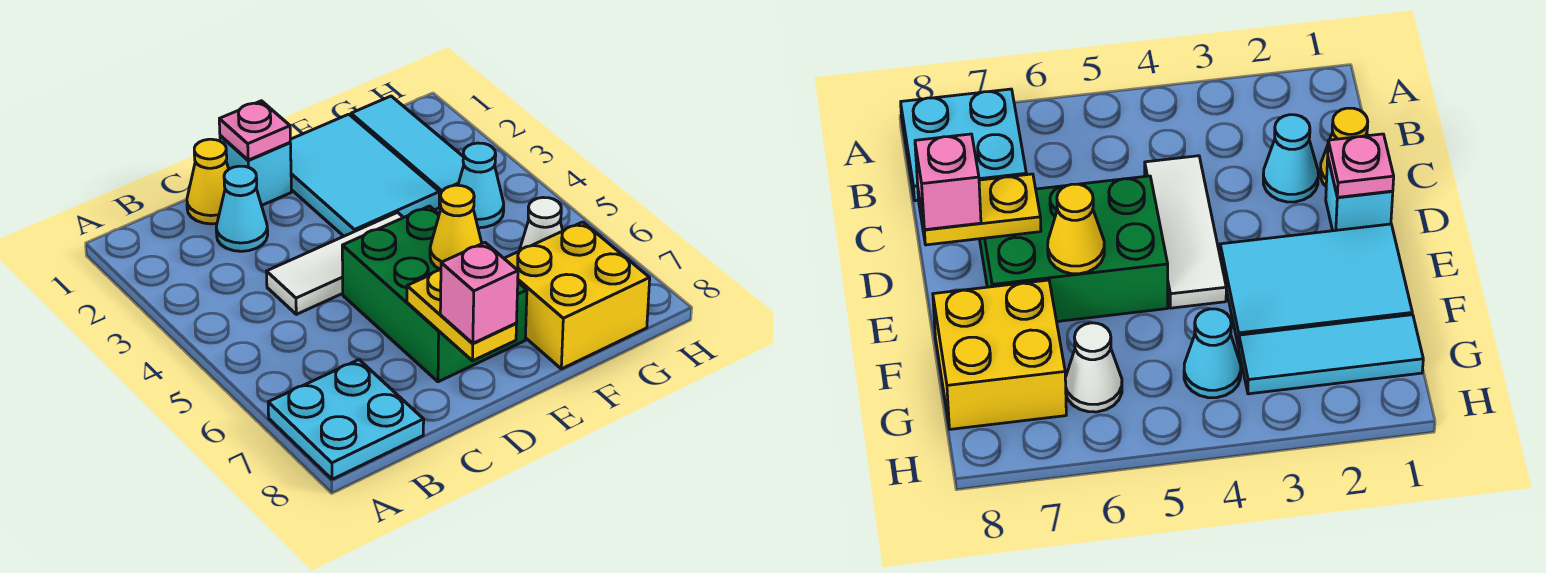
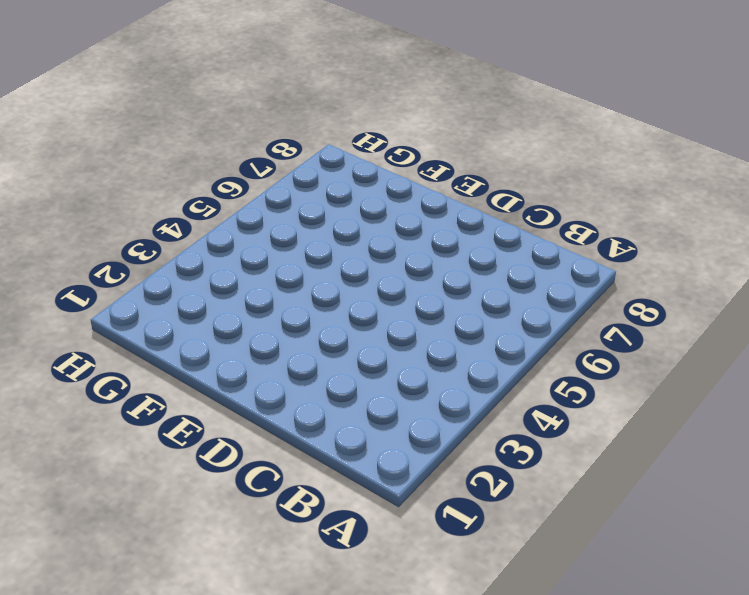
none -> cyan plate A7:B8 level 1
none -> yellow cone C1 level 1
none -> cyan cone C2 level 1

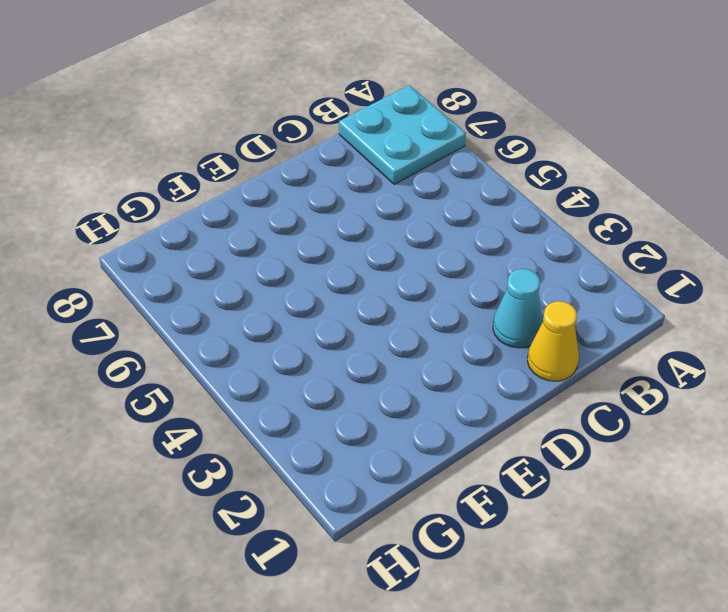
none -> white tile C4:E4 level 1
none -> cyan brick D1 level 1
none -> green brick D5:E7 level 1

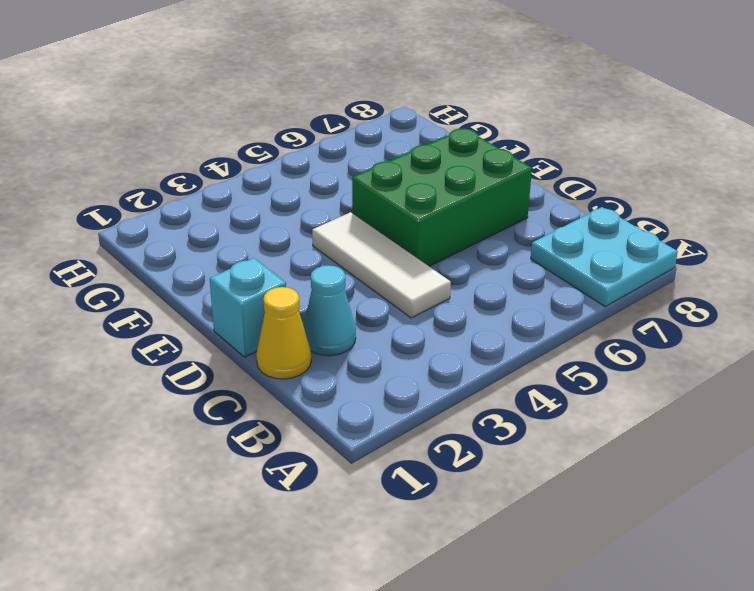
none -> cyan tile E1:F3 level 1
none -> yellow brick F7:G8 level 1
none -> cyan tile G1:G3 level 1

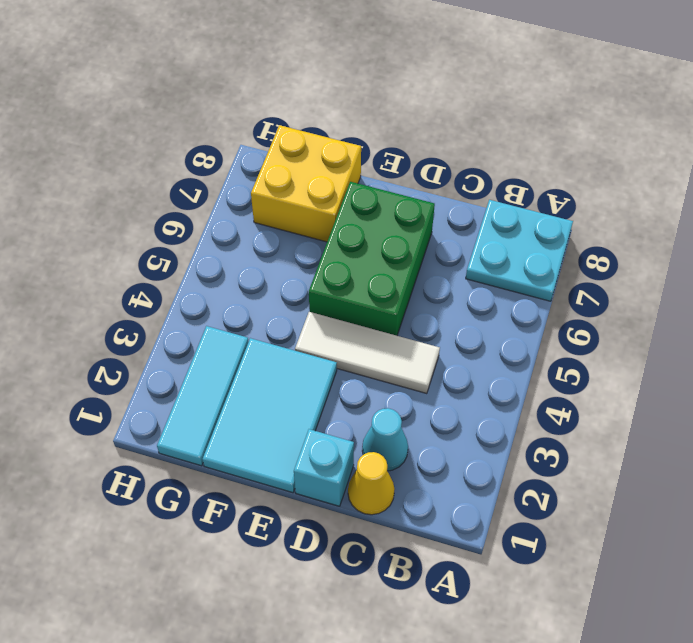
none -> cyan cone G4 level 1
none -> white cone G6 level 1
none -> pink plate D1 level 2

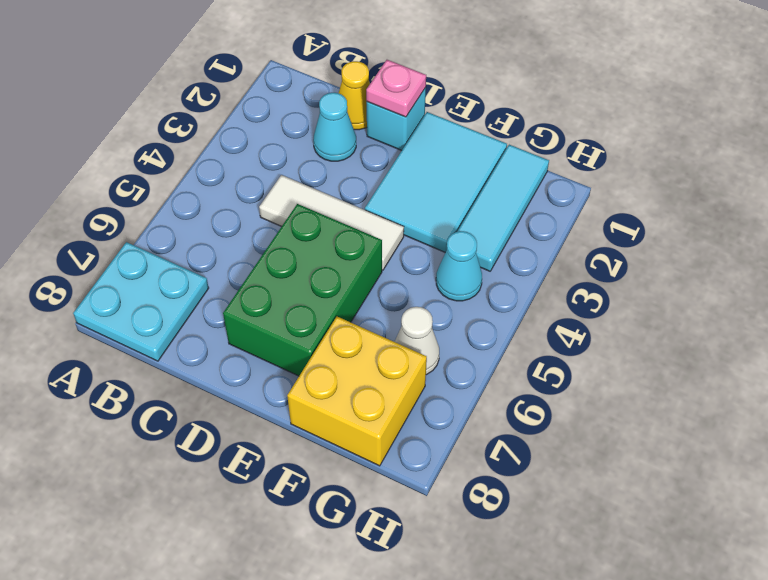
none -> yellow plate D7:D8 level 2
none -> yellow cone E6 level 2
none -> pink brick D8 level 3

